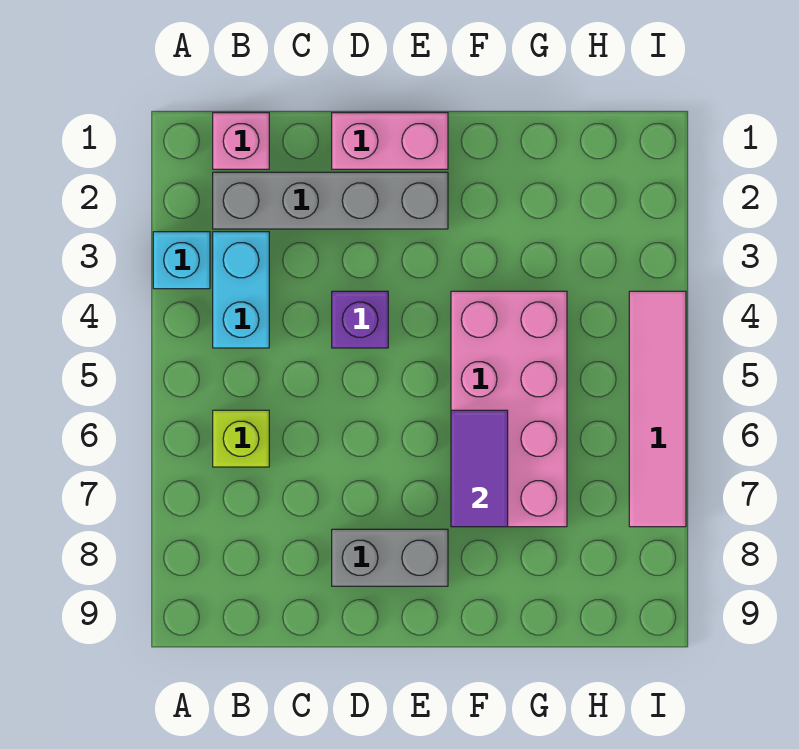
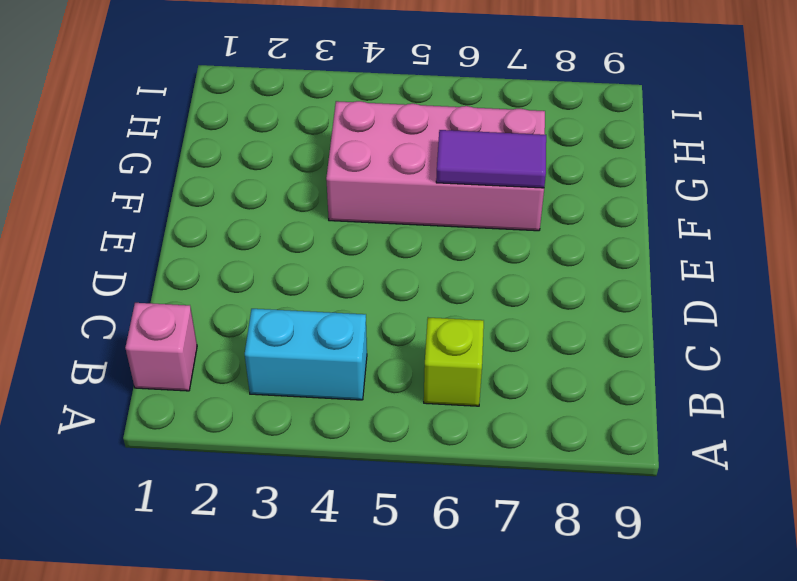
none -> cyan brick A3 level 1
none -> grey brick B2:E2 level 1

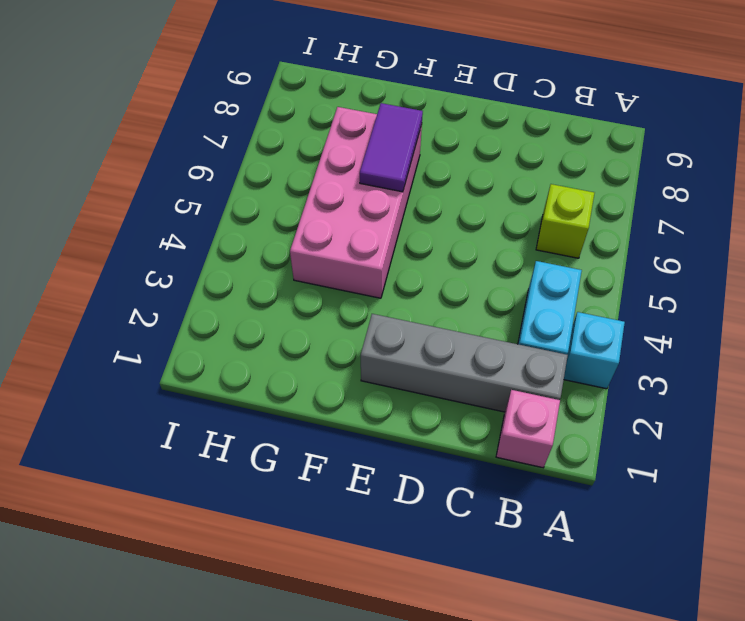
none -> pink brick D1:E1 level 1
none -> purple brick D4 level 1

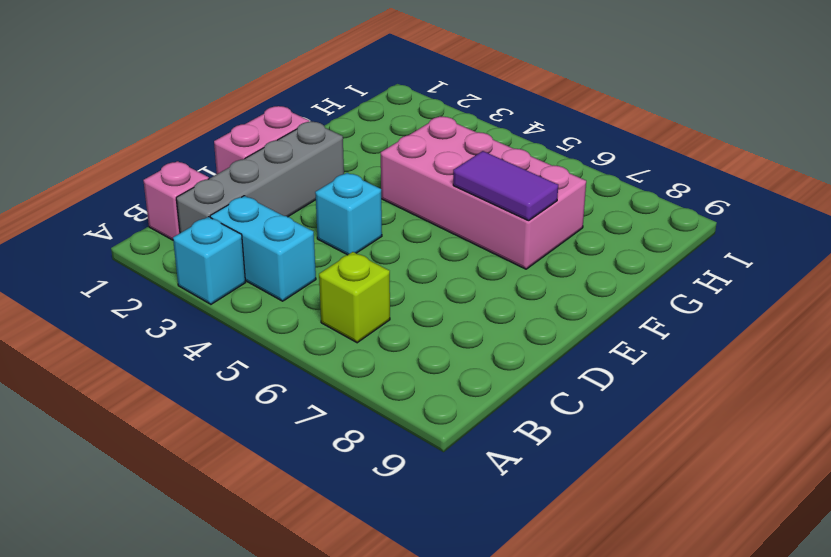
cyan brick D4 level 1 -> purple brick D4 level 1
none -> grey brick D8:E8 level 1
none -> pink tile I4:I7 level 1

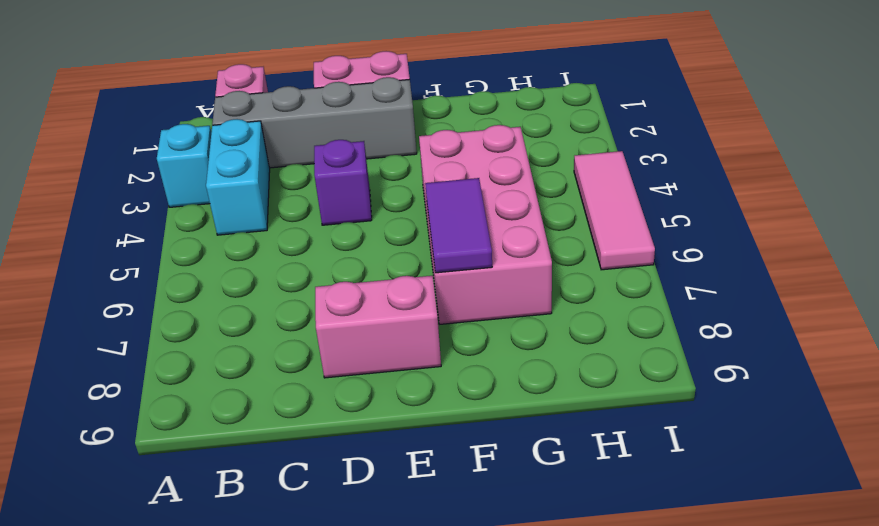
pink brick D8:E8 level 1 -> grey brick D8:E8 level 1
pink tile I4:I6 level 1 -> pink tile I4:I7 level 1
none -> lime brick B6 level 1

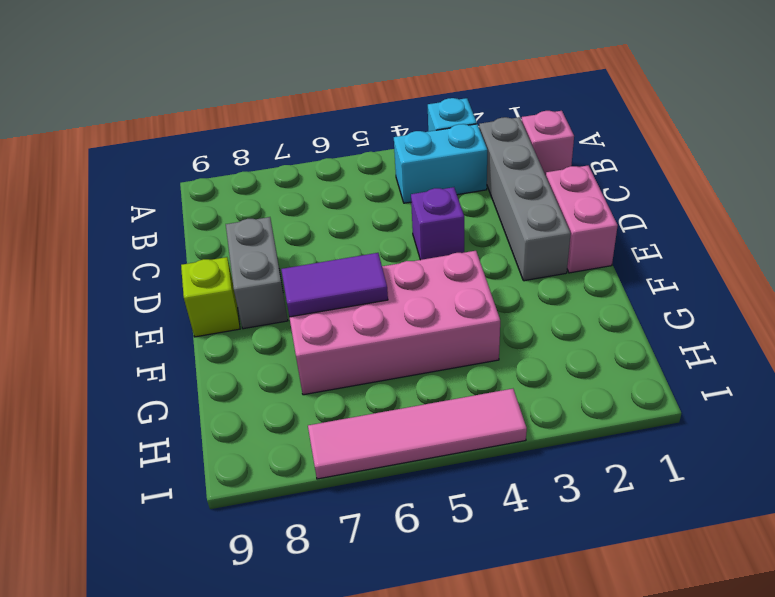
lime brick E9 level 1 -> lime brick B6 level 1

